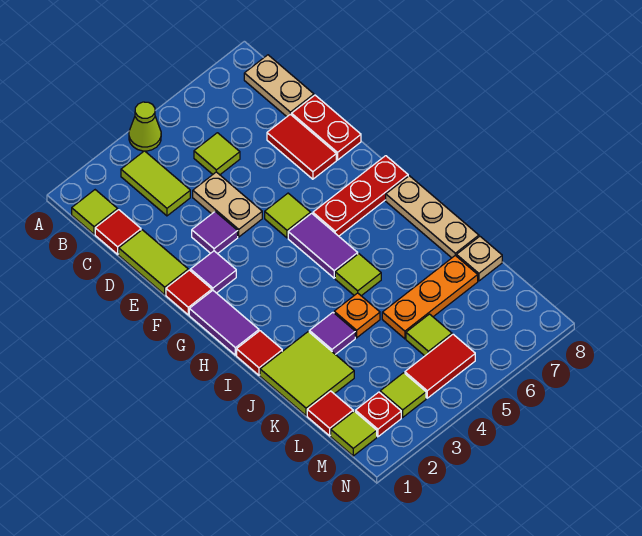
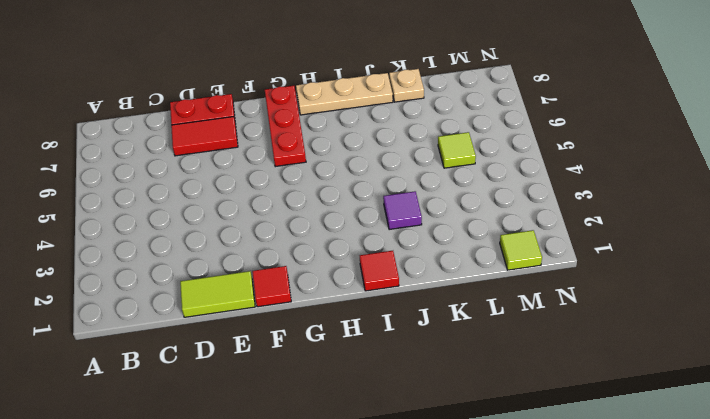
none -> lime cone A4 level 1
none -> lime tile B1 level 1
none -> lime tile B3:C3 level 1
none -> tan plate B8:C8 level 1

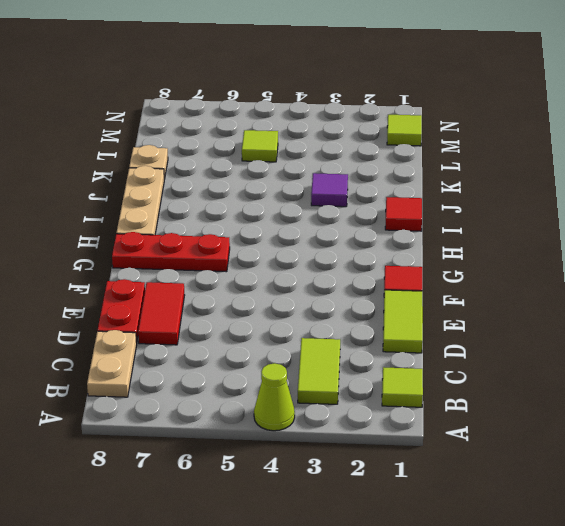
none -> red tile C1 level 1
none -> lime tile C5 level 1
none -> tan plate D4:E4 level 1
none -> purple tile E3 level 1

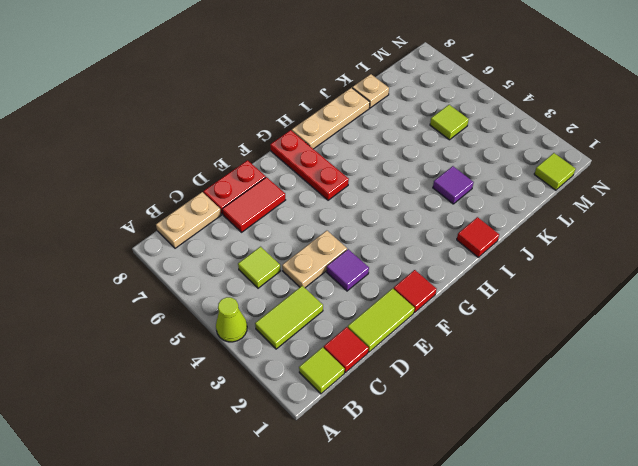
none -> purple tile F2 level 1
none -> lime tile F5 level 1
none -> purple tile G1:H1 level 1
none -> purple tile G5:H5 level 1

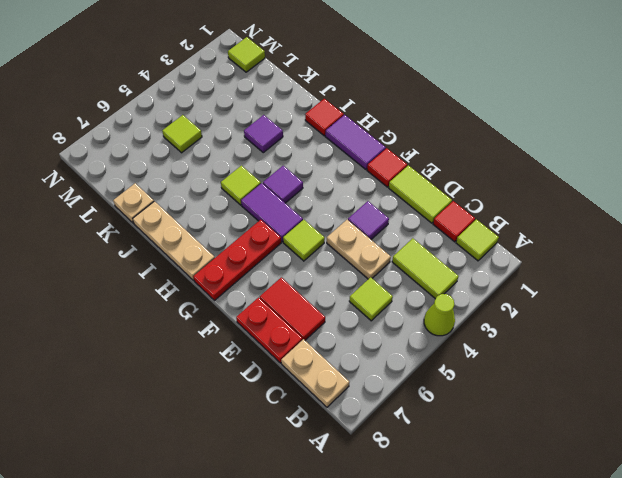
purple tile H4 level 1 -> purple tile F2 level 1
none -> lime tile J1:K2 level 1
none -> orange plate J4 level 1
none -> orange plate K5:K7 level 1
none -> red tile L1 level 1

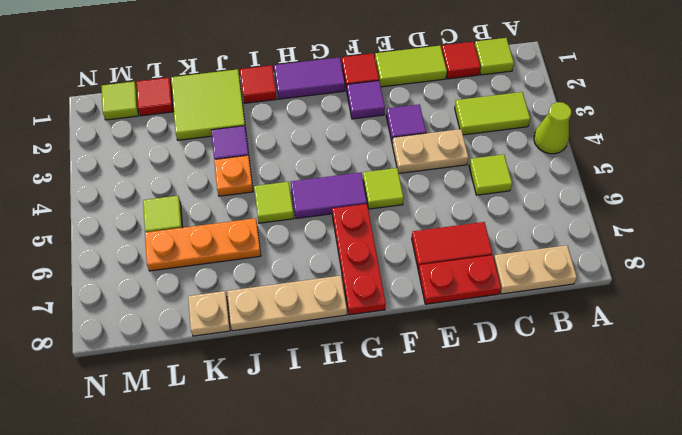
orange plate J6:L6 level 1 -> orange plate K5:K7 level 1
none -> red plate M2 level 1
none -> lime tile M3 level 1
none -> red tile M4:M5 level 1

